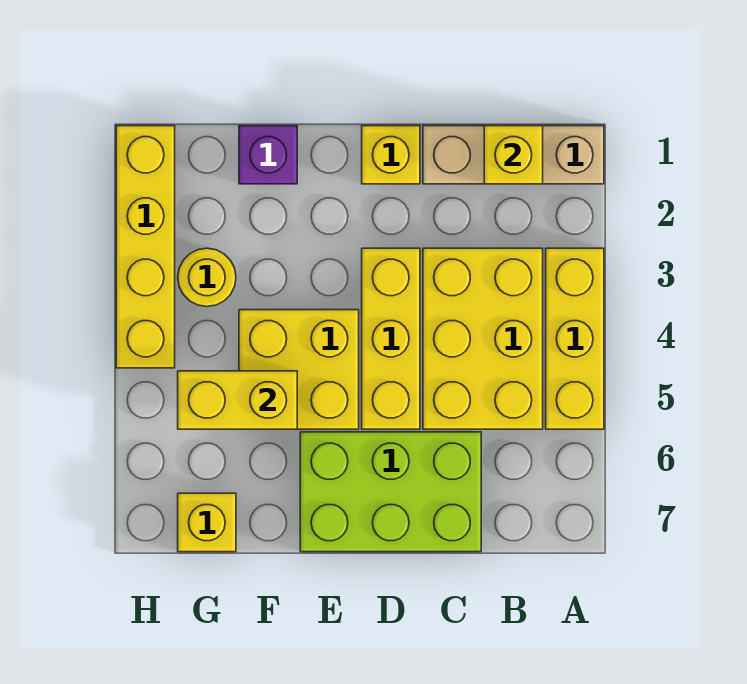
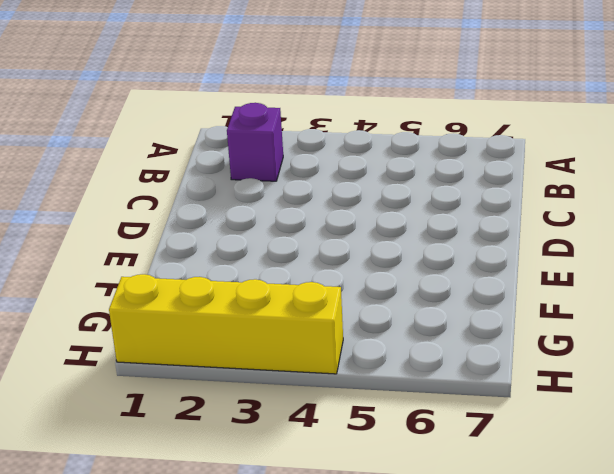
purple brick B2 level 1 -> purple brick F1 level 1
none -> tan brick A1:C1 level 1
none -> yellow brick A3:A5 level 1
none -> yellow brick B3:C5 level 1

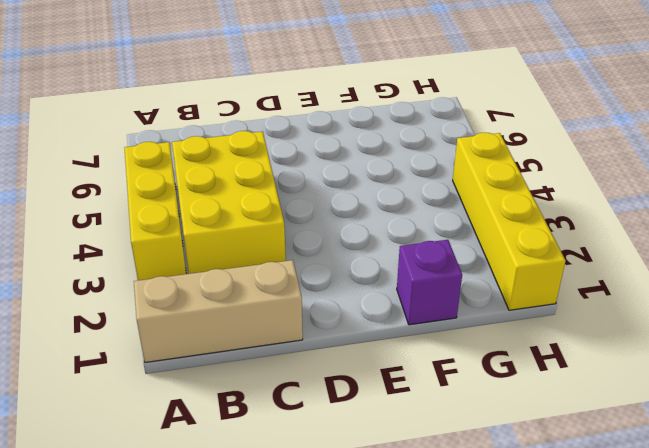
none -> lime brick C6:E7 level 1
none -> yellow brick D1 level 1
none -> yellow brick D3:D5 level 1

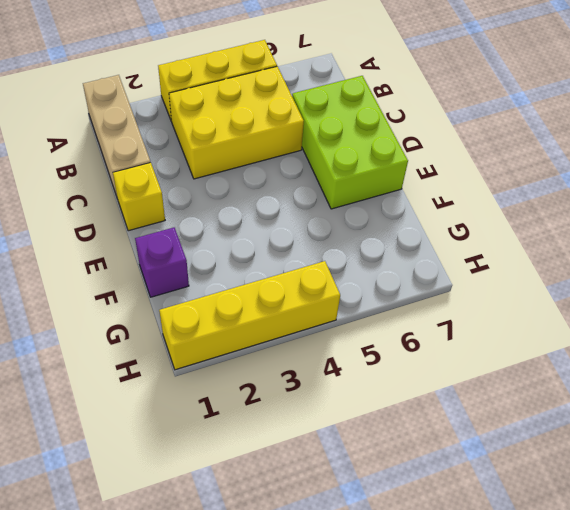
none -> yellow brick D3:D5 level 1
none -> yellow brick E4:F5 level 1
none -> yellow round brick G3 level 1

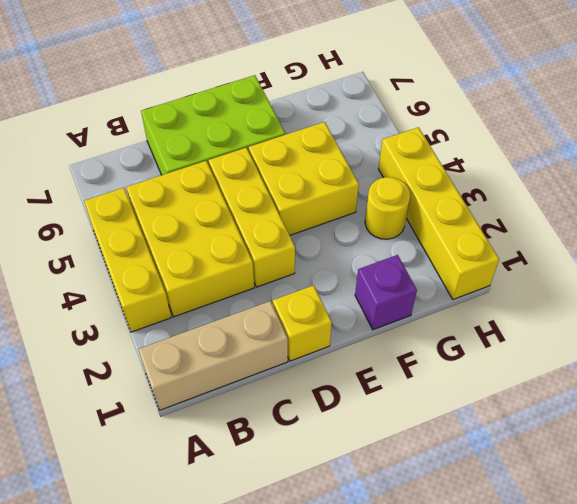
none -> yellow brick G7 level 1
none -> yellow brick B1 level 2
none -> yellow brick F5:G5 level 2

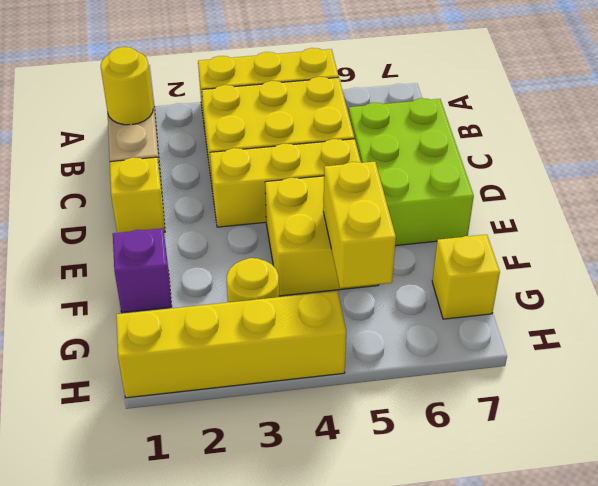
yellow round brick B1 level 2 -> yellow brick B1 level 2

